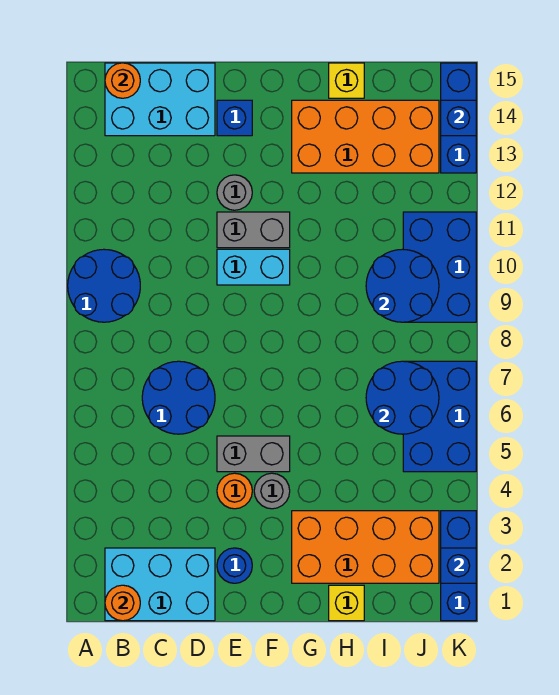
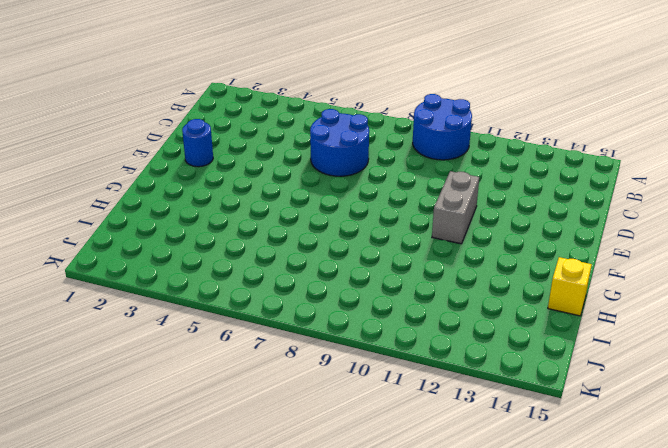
none -> cyan brick B1:D2 level 1
none -> cyan brick B14:D15 level 1
none -> orange round brick E4 level 1

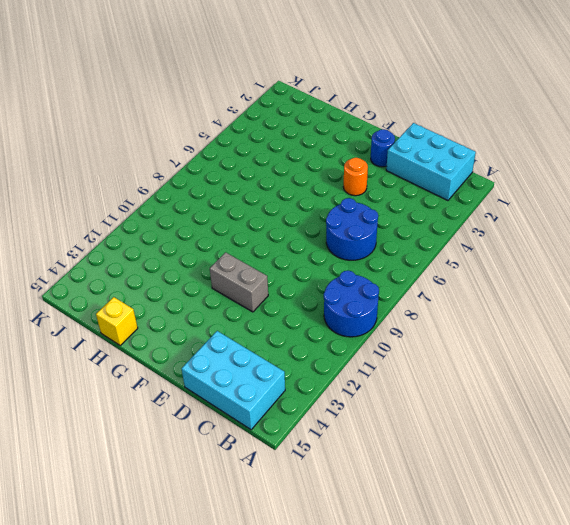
none -> grey brick E5:F5 level 1
none -> cyan brick E10:F10 level 1
none -> grey round brick E12 level 1

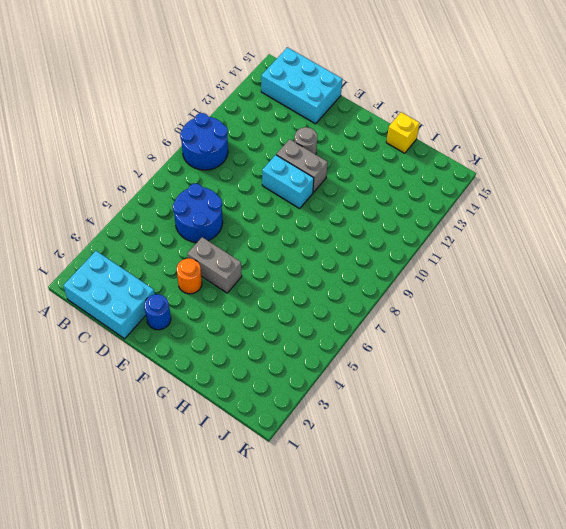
none -> blue brick E14 level 1
none -> grey round brick F4 level 1
none -> orange brick G2:J3 level 1

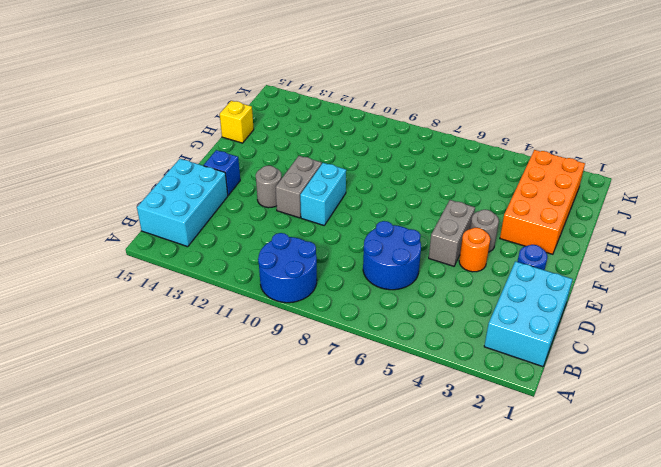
none -> orange brick G13:J14 level 1
none -> yellow brick H1 level 1
none -> blue brick J5:K7 level 1

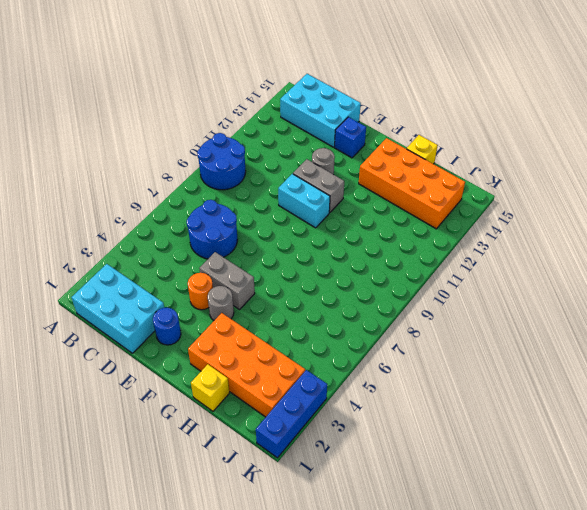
none -> blue brick J5:K7 level 1
none -> blue brick J9:K11 level 1
none -> blue brick K13:K15 level 1

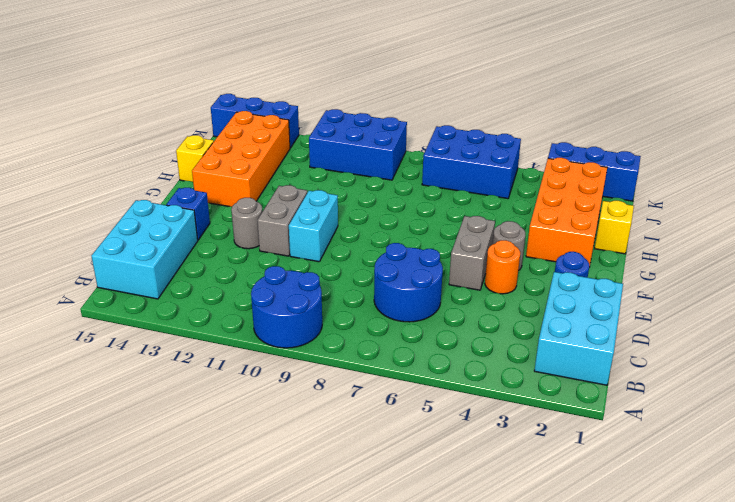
none -> orange round brick B1 level 2
none -> orange round brick B15 level 2
none -> blue round brick I6:J7 level 2

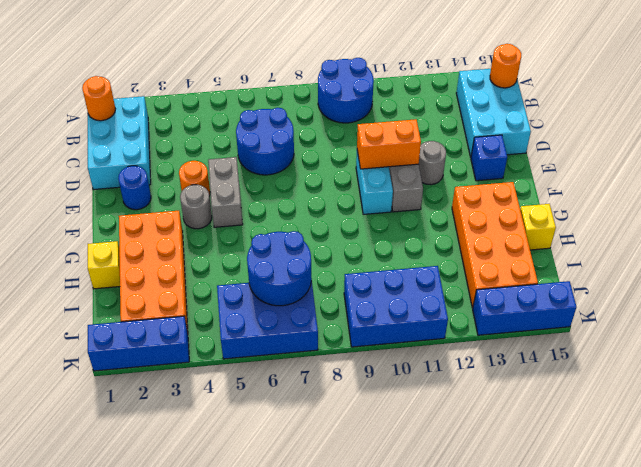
orange brick E10:E11 level 2 -> none
none -> blue round brick I9:J10 level 2
none -> blue brick K2 level 2
none -> blue brick K14 level 2

